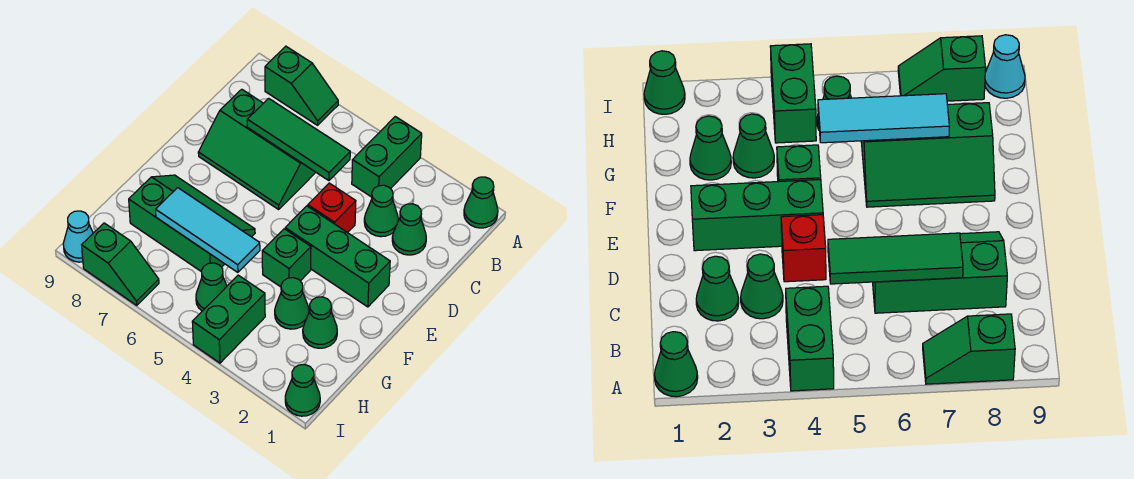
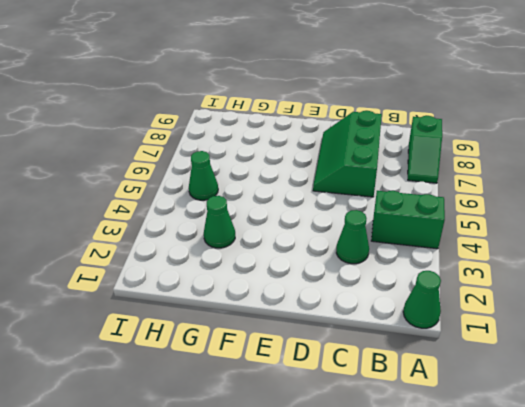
none -> green cone C2 level 1
none -> red brick D4 level 1
none -> green brick E2:E4 level 1

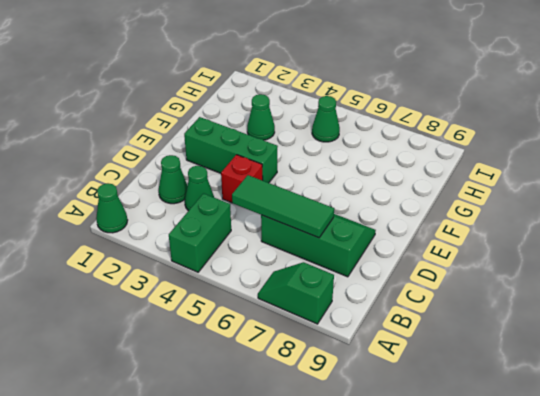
none -> green brick F4 level 1
none -> green slope F6:G8 level 1 top G
none -> green cone G2 level 1

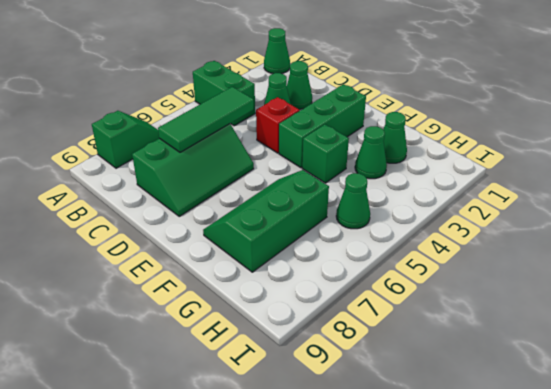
none -> green brick H4:I4 level 1
none -> green cone I1 level 1
none -> green slope I7:I8 level 1 top 8

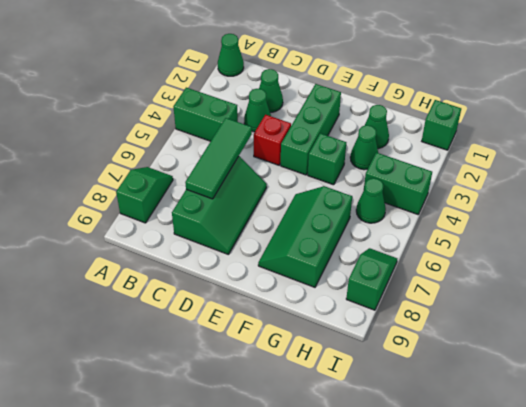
green brick I1 level 1 -> green cone I1 level 1
none -> cyan cone I9 level 1
none -> cyan tile G5:G7 level 2

